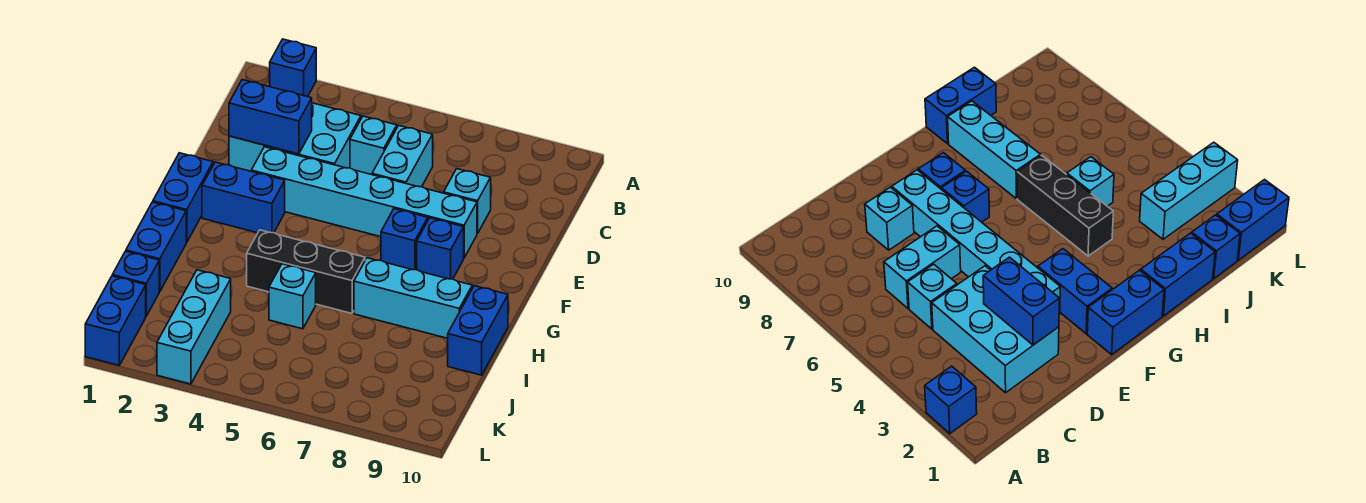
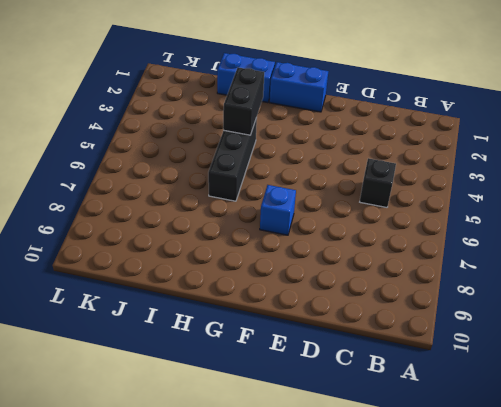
black brick C5 level 1 -> cyan brick C5 level 1
black brick H3:H4 level 2 -> none
none -> blue brick A2 level 1
none -> cyan brick C2:D4 level 1
none -> cyan brick C6:D6 level 1

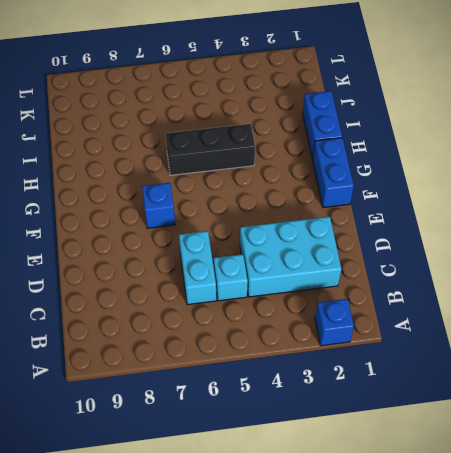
none -> cyan brick D8 level 1
none -> cyan brick E3:E8 level 1
none -> blue brick F2:F3 level 1

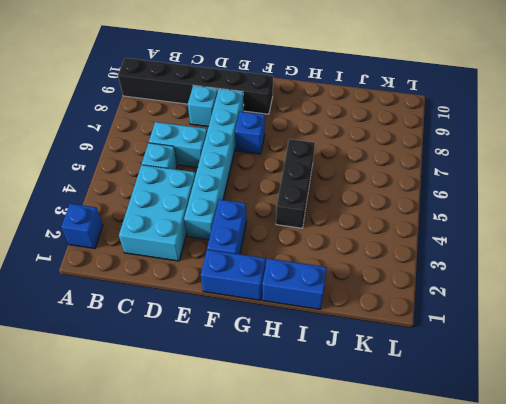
black brick A9:F9 level 1 -> none
none -> blue brick F8 level 1
none -> cyan brick H7:H9 level 1
none -> blue brick H10:I10 level 1

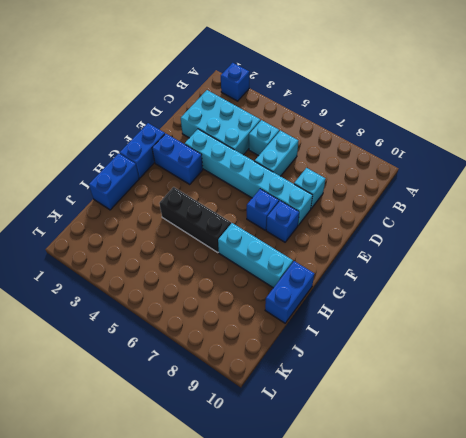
none -> cyan brick I5 level 1
none -> blue brick J1 level 1
none -> cyan brick J3:L3 level 1

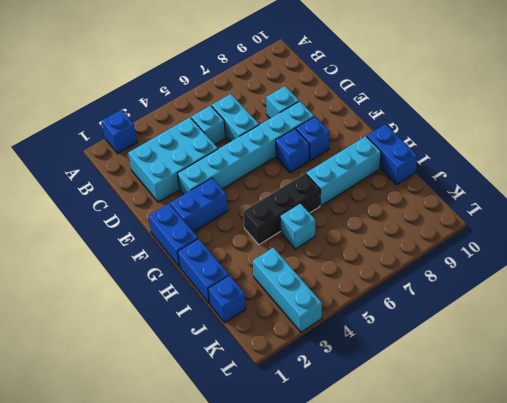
none -> blue brick K1:L1 level 1
none -> blue brick D2:D3 level 2

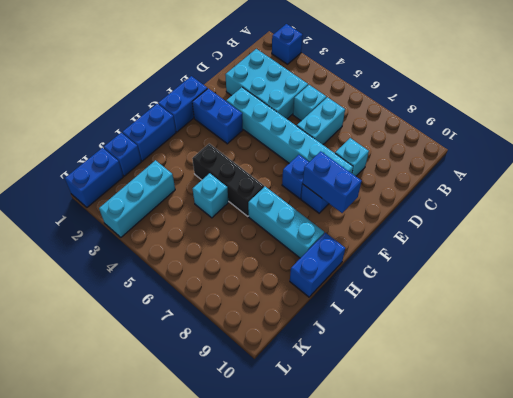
blue brick F8:F9 level 2 -> blue brick D2:D3 level 2

